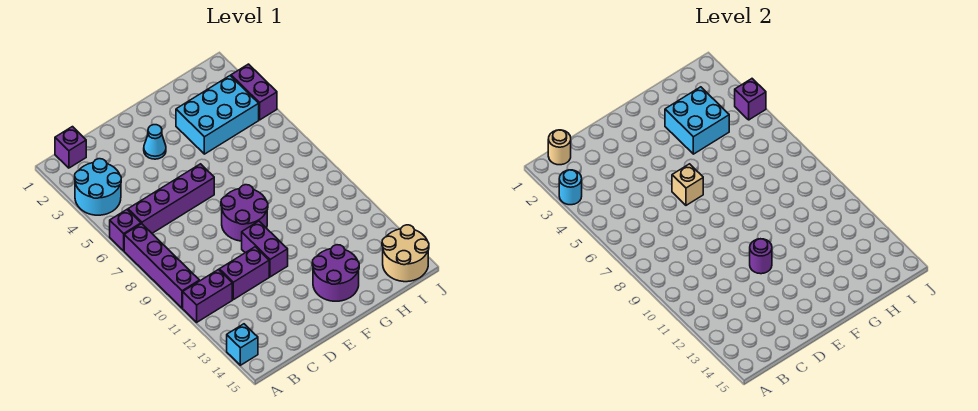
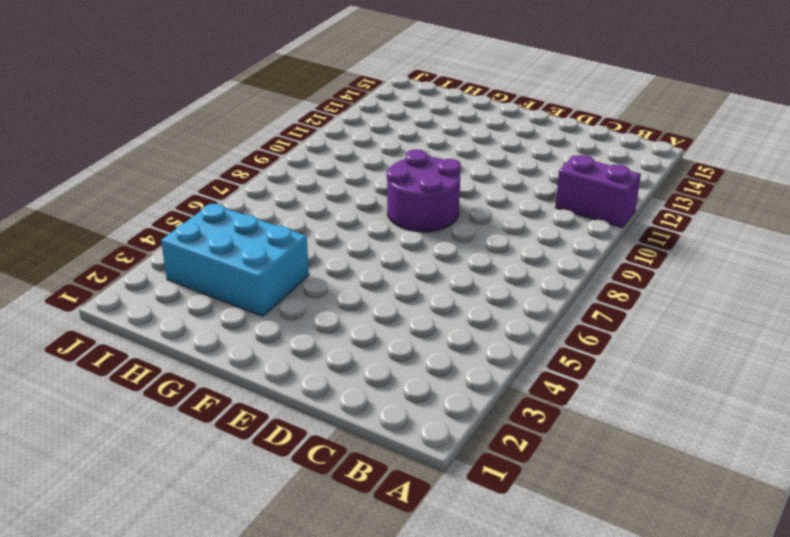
none -> cyan round brick A3:B4 level 1
none -> purple brick A6 level 1
none -> purple brick A7:A10 level 1

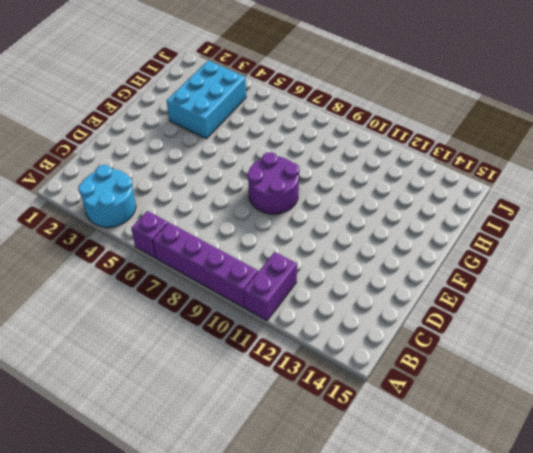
none -> cyan brick A14 level 1
none -> purple brick B1 level 1
none -> purple brick B6:E6 level 1

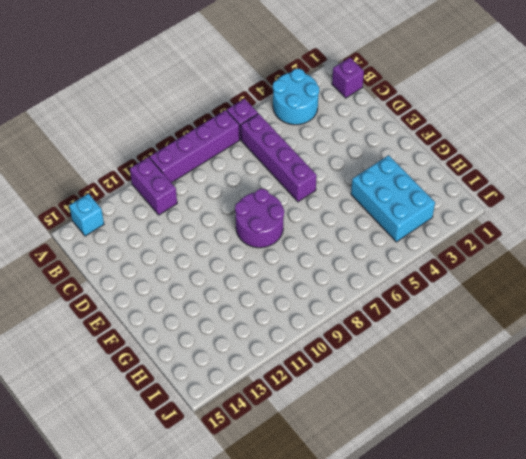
none -> purple brick C11:D11 level 1
none -> cyan cone E3 level 1
none -> purple brick E10:E11 level 1

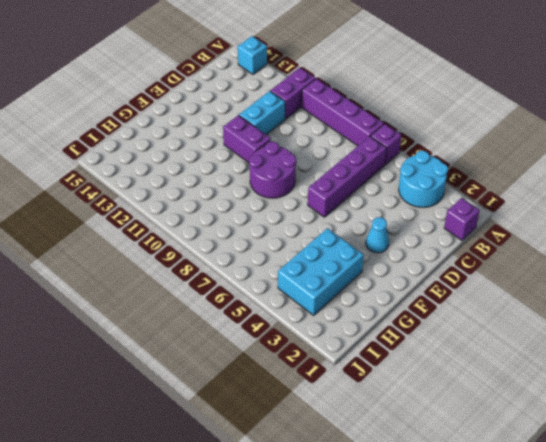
cyan brick C11:D11 level 1 -> purple brick C11:D11 level 1
none -> purple round brick F13:G14 level 1
none -> tan round brick I14:J15 level 1
none -> purple brick J3:J4 level 1

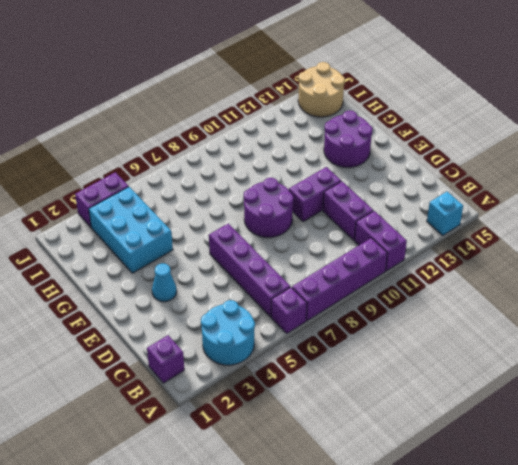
none -> cyan round brick A3 level 2
none -> tan round brick B1 level 2
none -> tan brick E6 level 2

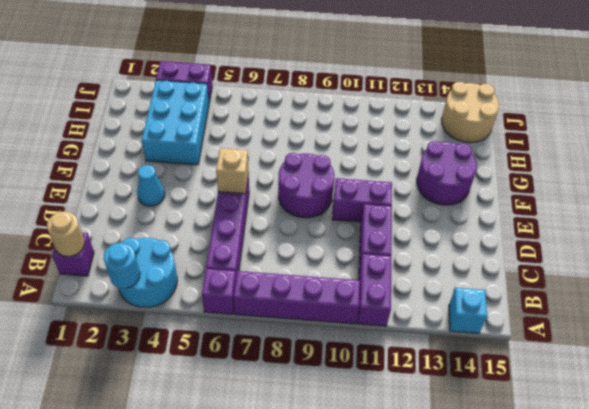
none -> purple round brick E11 level 2
none -> cyan brick G3:H4 level 2
none -> purple brick J4 level 2

